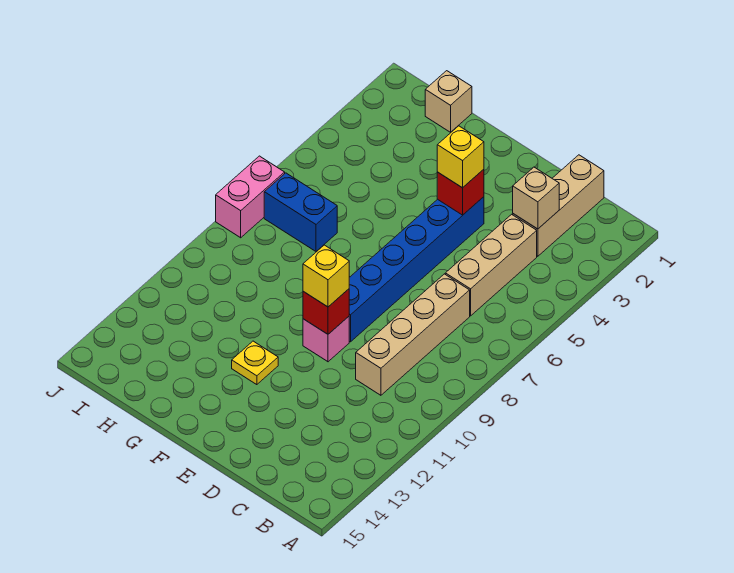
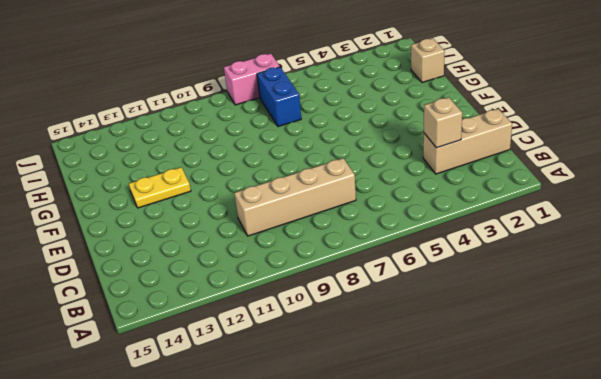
yellow plate F12:F13 level 1 -> yellow plate F12 level 1
none -> tan brick C4:C6 level 1
none -> blue brick E4:E9 level 1
none -> pink brick E10 level 1

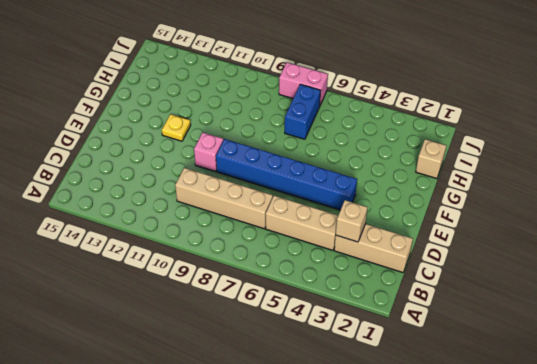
none -> red brick E4 level 2
none -> red brick E10 level 2
none -> yellow brick E4 level 3

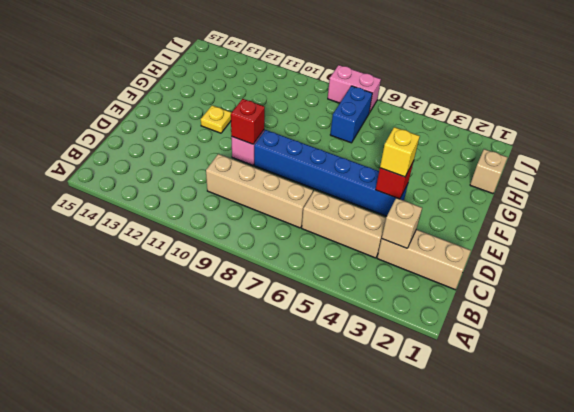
none -> yellow brick E10 level 3

